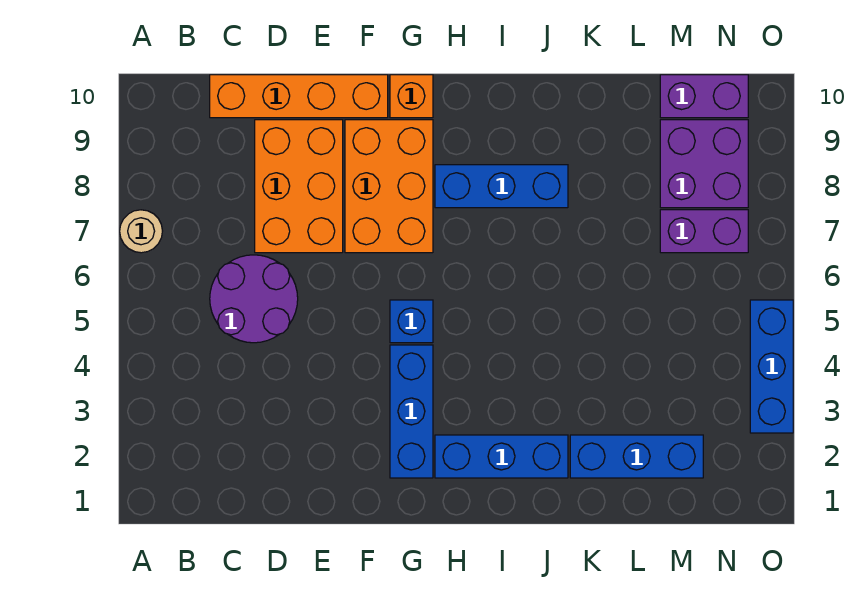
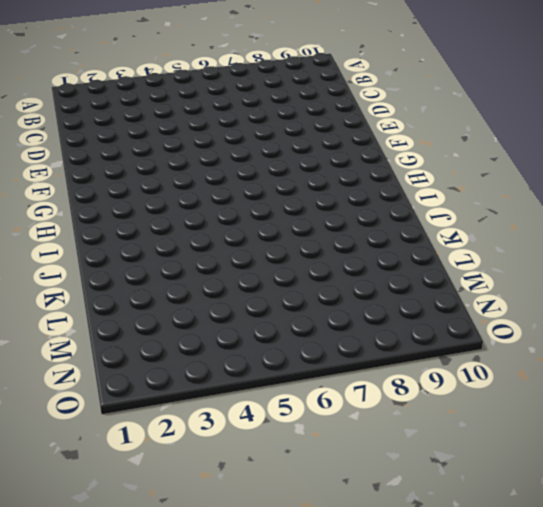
none -> tan round brick A7 level 1
none -> purple round brick C5:D6 level 1
none -> orange brick C10:F10 level 1

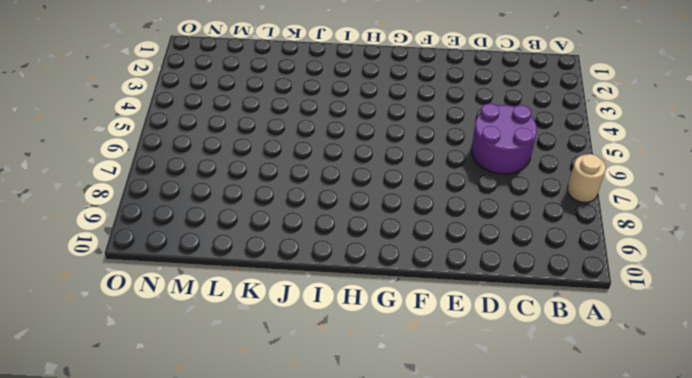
none -> orange brick C10:F10 level 1
none -> orange brick D7:E9 level 1
none -> orange brick F7:G9 level 1

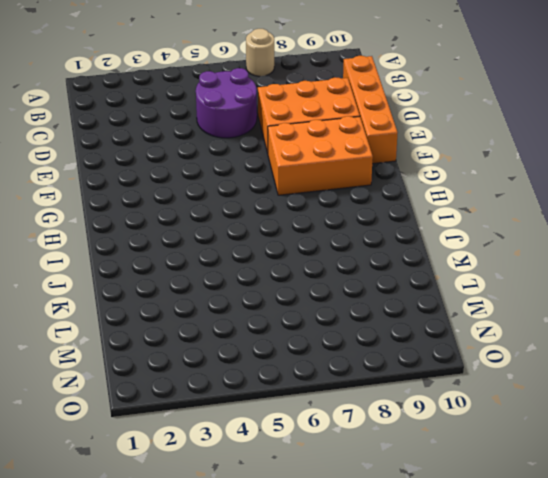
none -> blue brick G2:G4 level 1
none -> blue brick G5 level 1
none -> orange brick G10 level 1

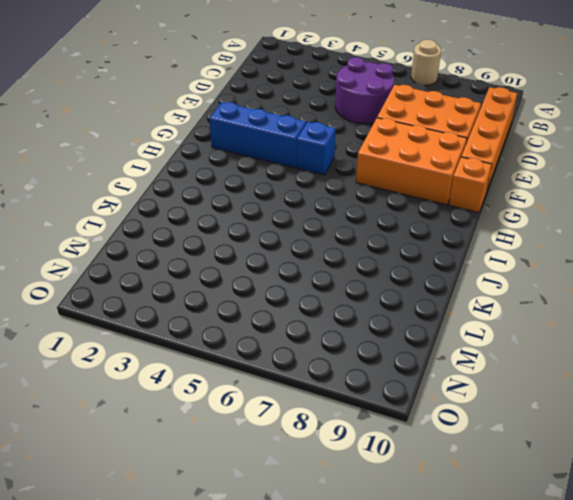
none -> blue brick H2:J2 level 1
none -> blue brick H8:J8 level 1
none -> blue brick K2:M2 level 1

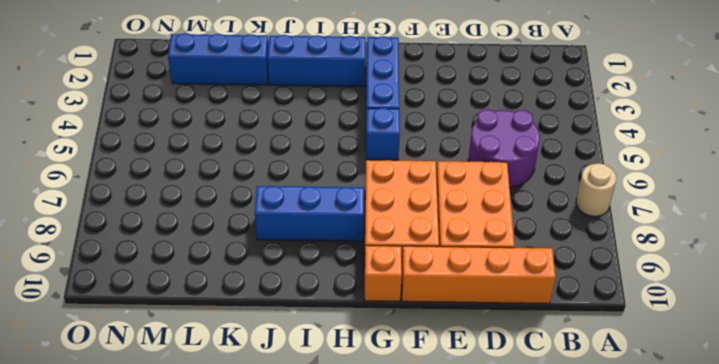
none -> purple brick M7:N7 level 1
none -> purple brick M8:N9 level 1
none -> purple brick M10:N10 level 1

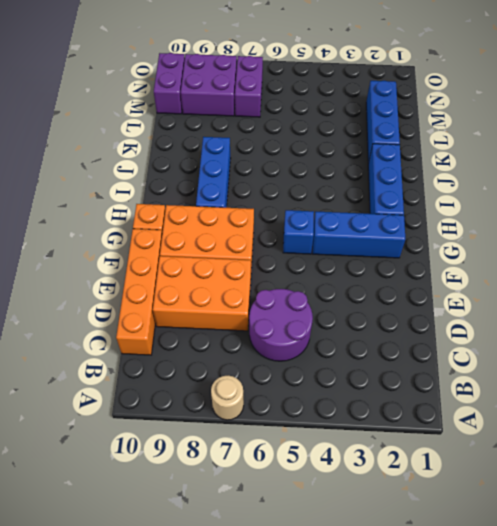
none -> blue brick O3:O5 level 1

